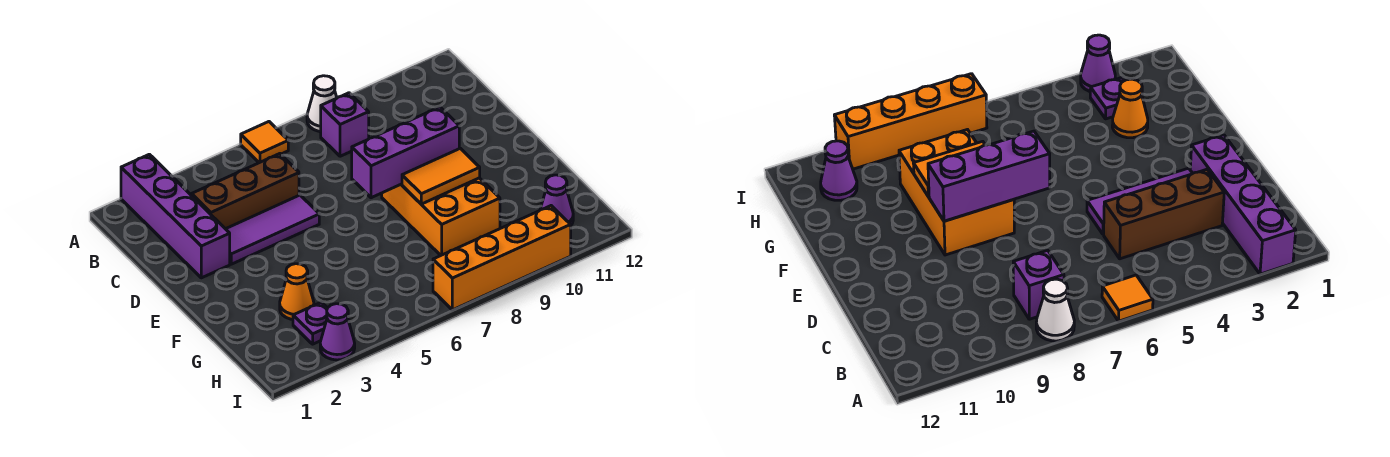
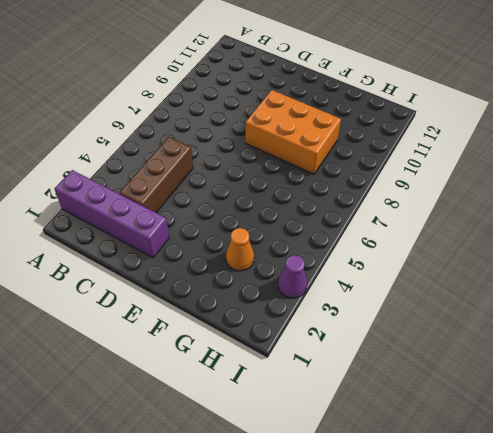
none -> orange tile A6 level 1
none -> white cone A8 level 1
none -> purple brick B8 level 1

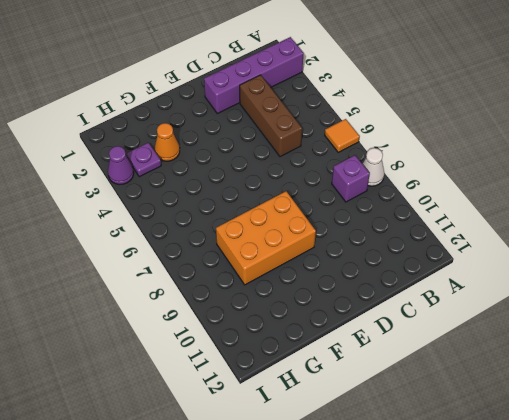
none -> purple tile D3:D5 level 1
none -> purple cone H11 level 1
none -> orange brick I7:I10 level 1

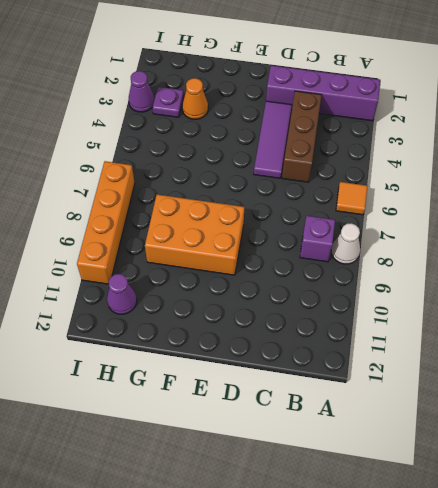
none -> purple brick E7:E9 level 2
none -> orange tile F8:F9 level 2

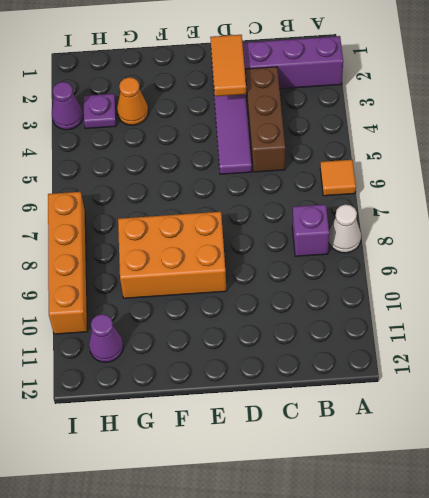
orange tile D2:D3 level 2 -> orange tile F8:F9 level 2
none -> purple brick E7:E9 level 2

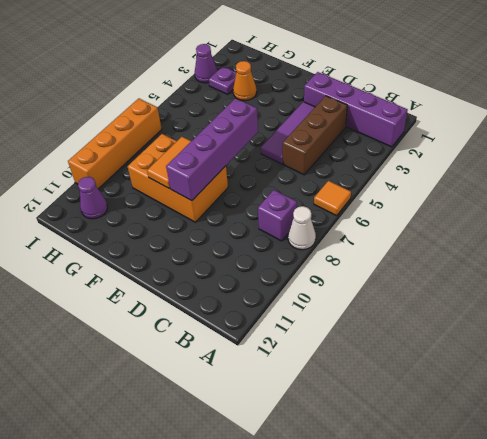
purple brick E6:E9 level 2 -> purple brick E7:E9 level 2

